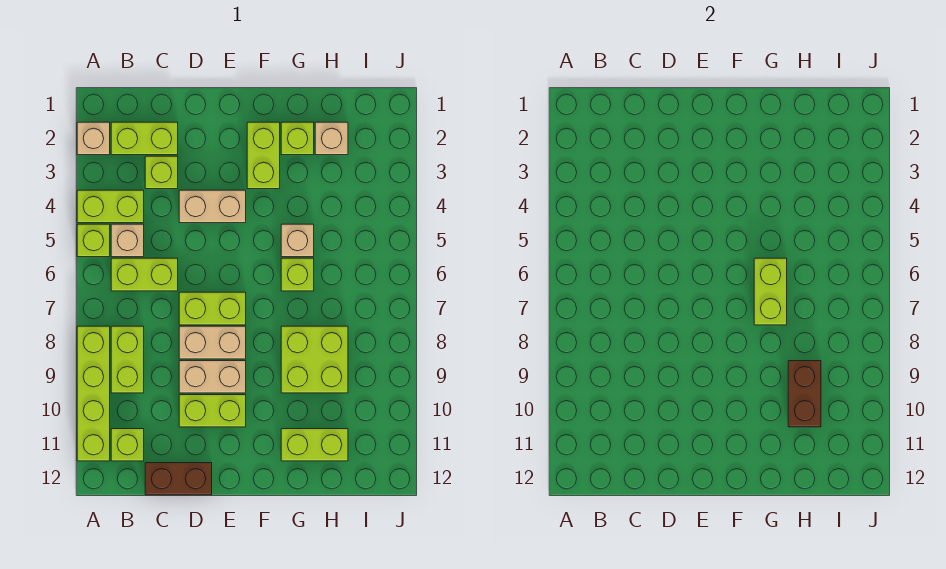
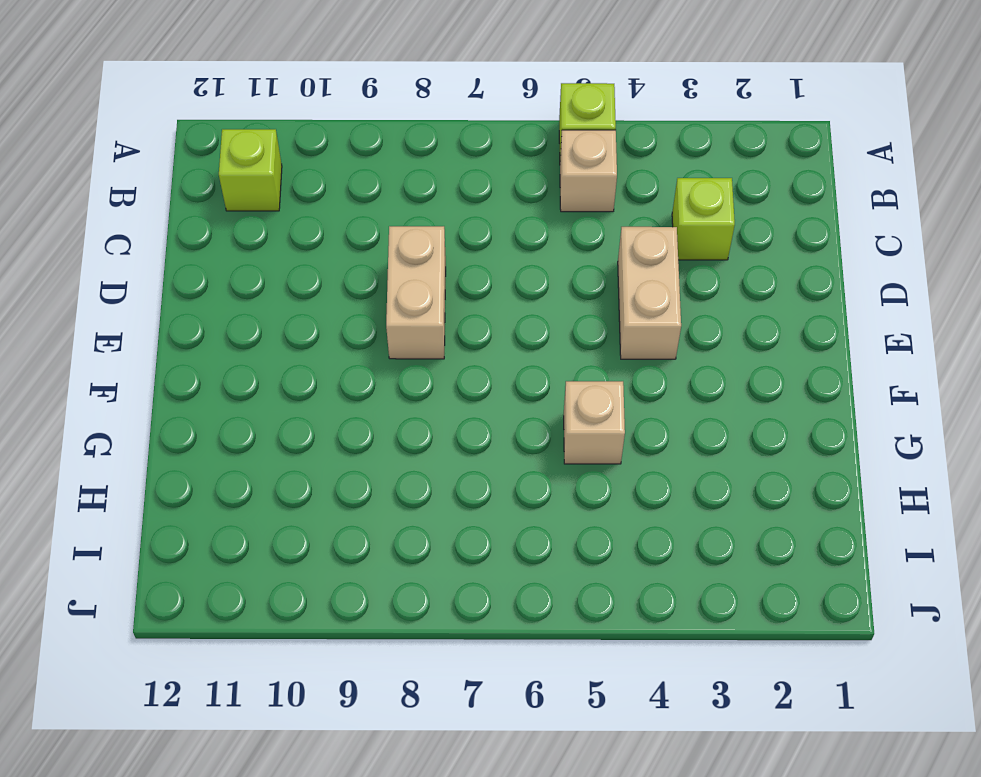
none -> tan brick A2 level 1
none -> lime brick A4:B4 level 1
none -> lime brick A8:A11 level 1

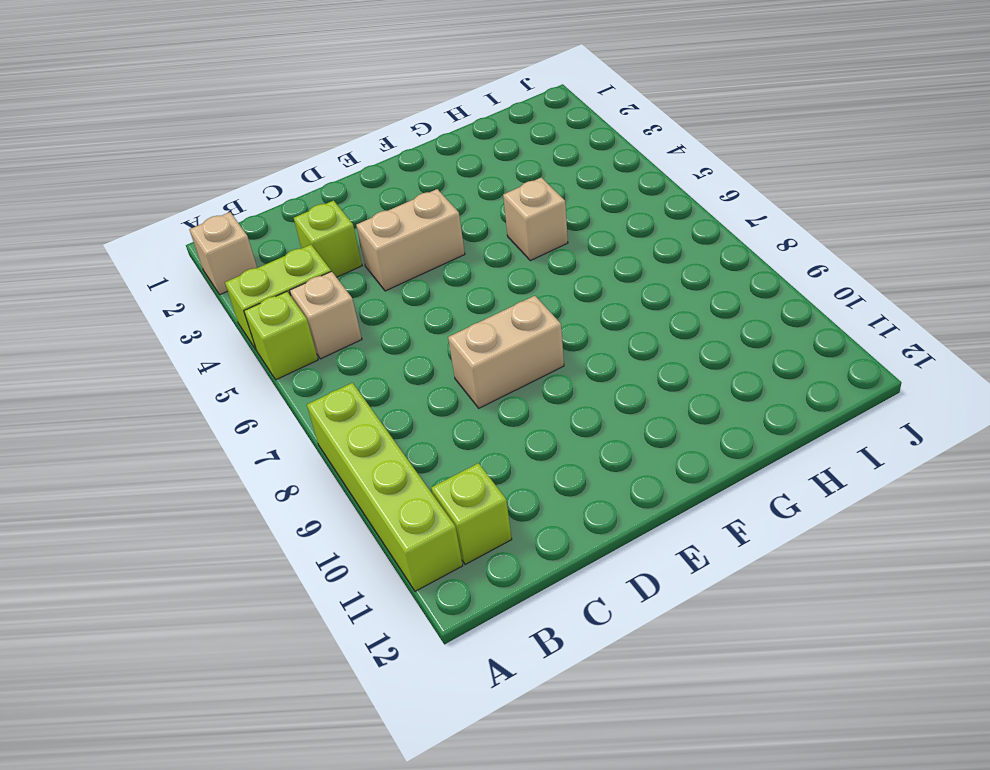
none -> lime brick B2:C2 level 1
none -> lime brick B6:C6 level 1
none -> lime brick B8:B9 level 1

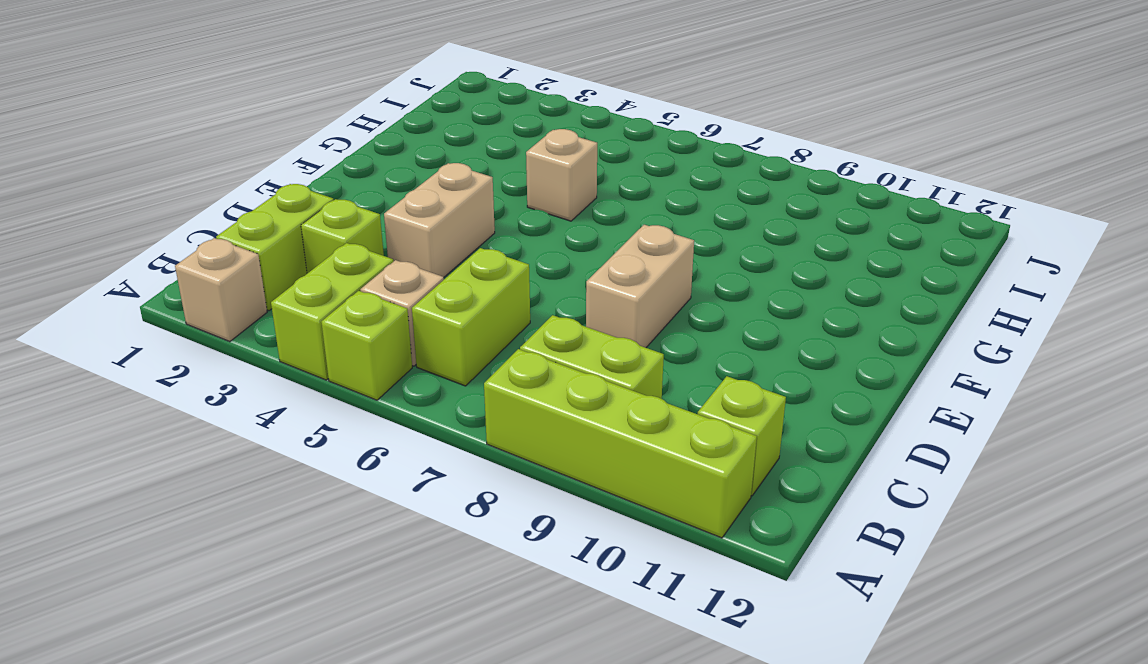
none -> brown brick C12:D12 level 1
none -> lime brick D7:E7 level 1
none -> tan brick D9:E9 level 1

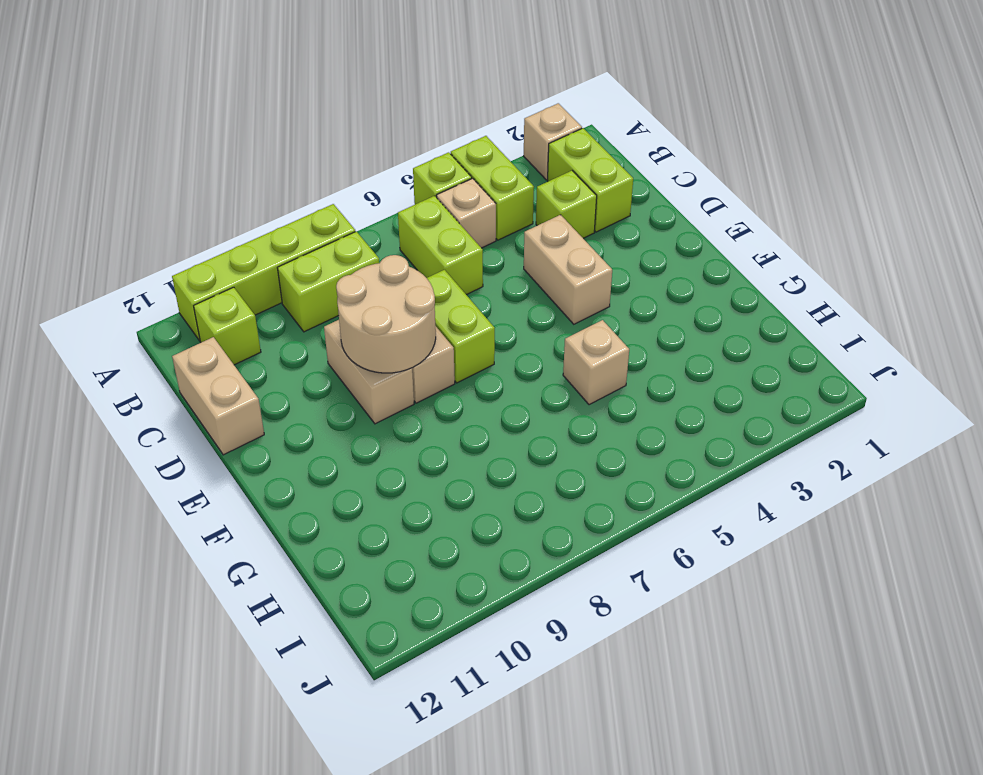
tan brick C12:D12 level 1 -> brown brick C12:D12 level 1
tan round brick D8:E9 level 2 -> none
none -> lime brick D10:E10 level 1
none -> lime brick F2:F3 level 1
none -> lime brick G2 level 1

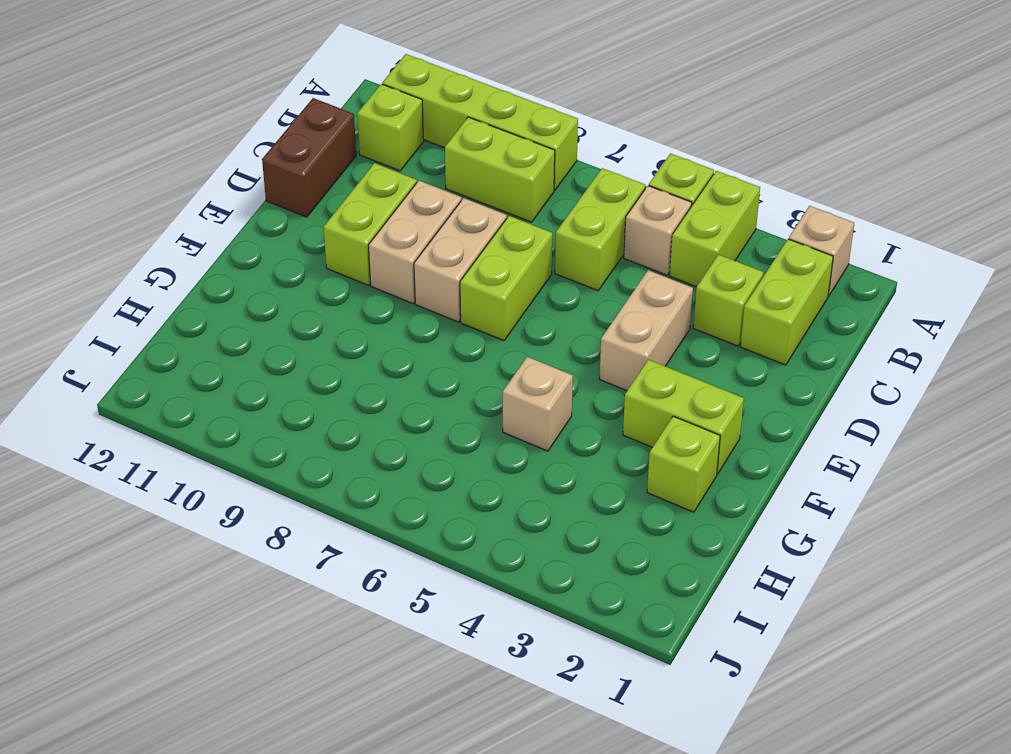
none -> lime brick G6 level 1
none -> lime brick G8:H9 level 1
none -> lime brick G11:H11 level 1

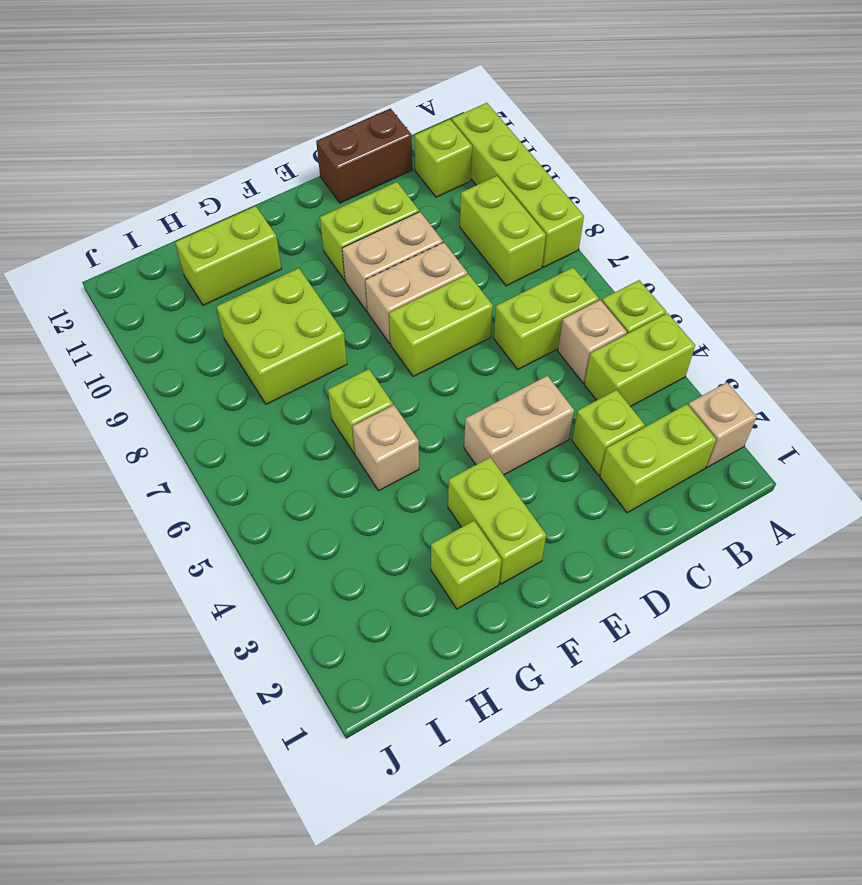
none -> tan brick H2 level 1
none -> lime brick G6:G7 level 2
none -> brown brick H9:H10 level 2

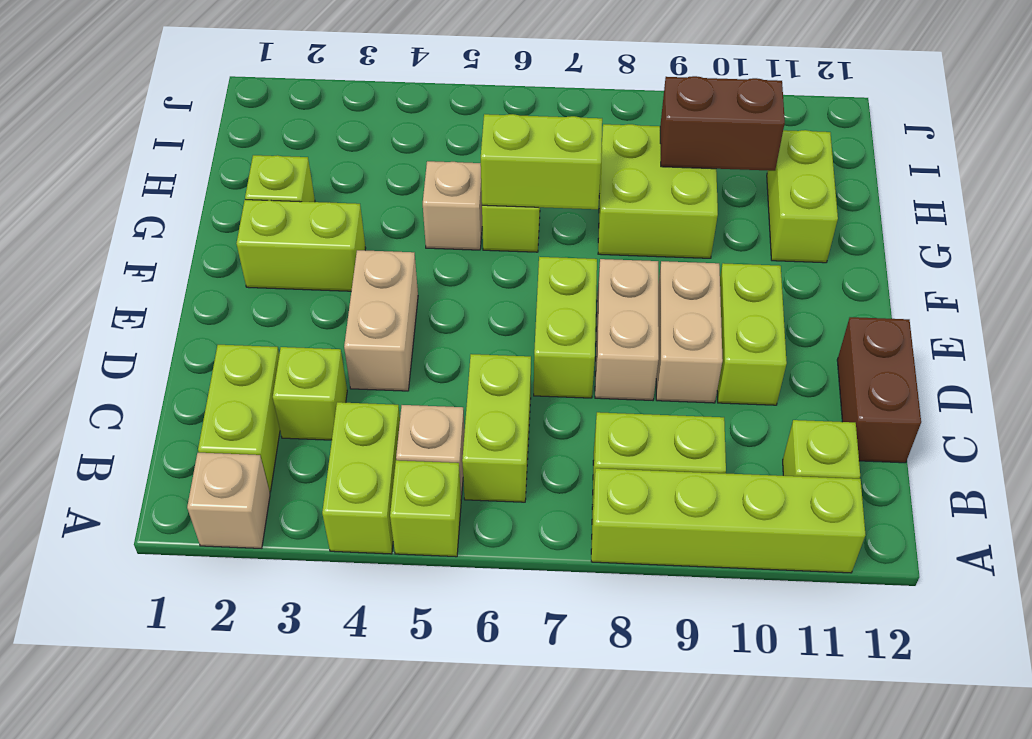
none -> tan brick H2 level 1

